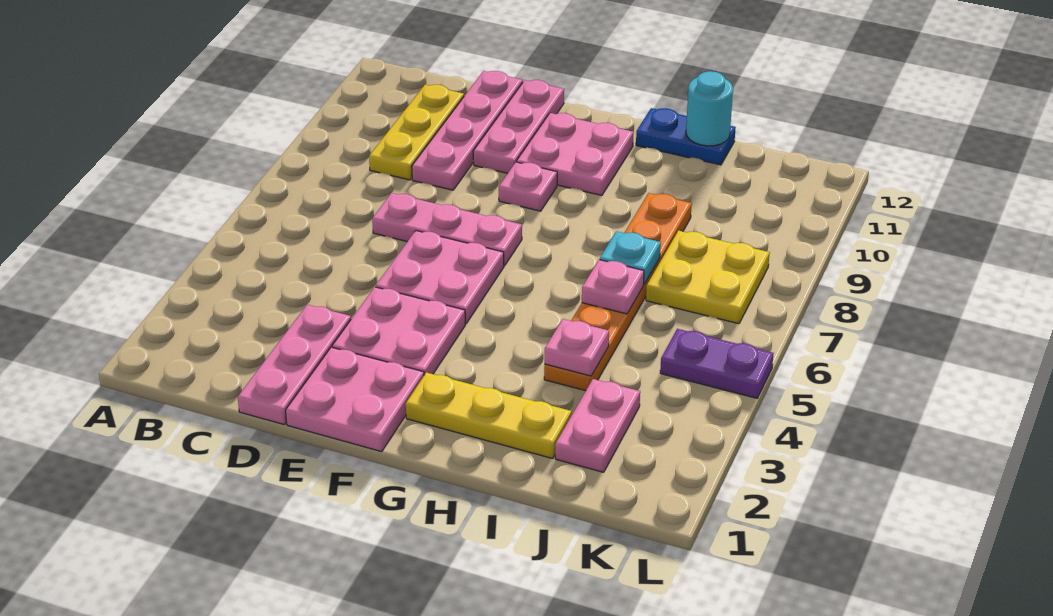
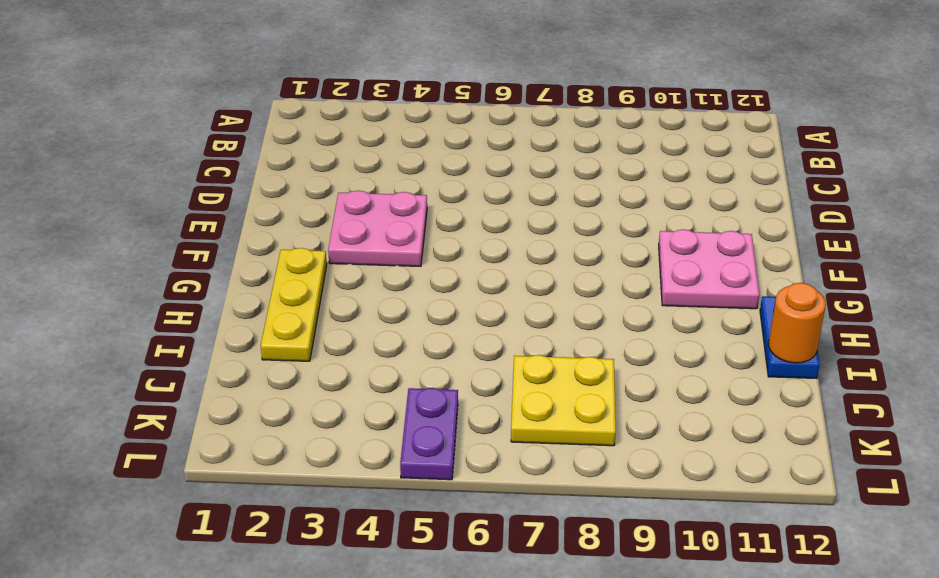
orange round brick I12 level 2 -> cyan round brick I12 level 2
none -> yellow plate C9:C11 level 1
none -> pink plate D1:D3 level 1
none -> pink plate D7:F7 level 1

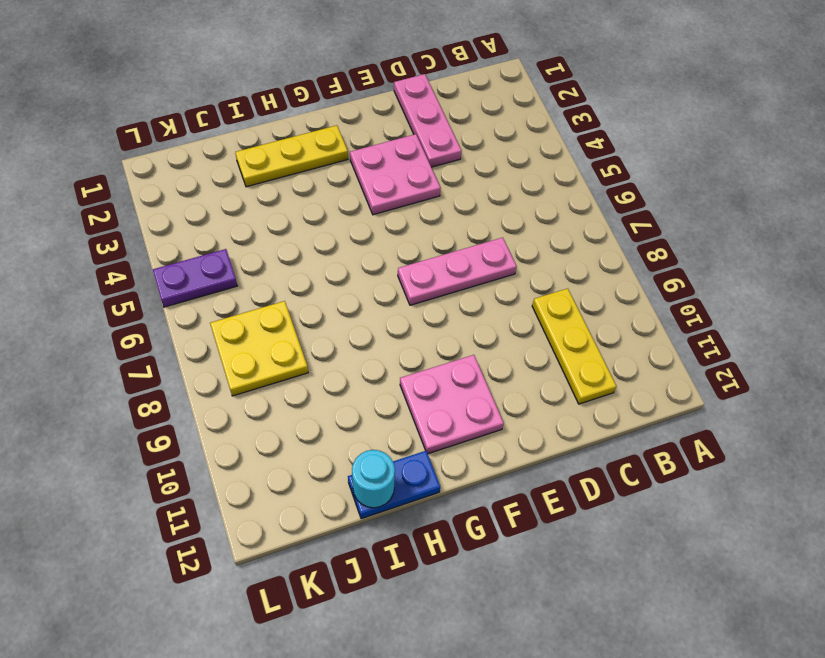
none -> pink plate D9:D12 level 1
none -> pink plate E1:F2 level 1
none -> pink plate E5:F6 level 1

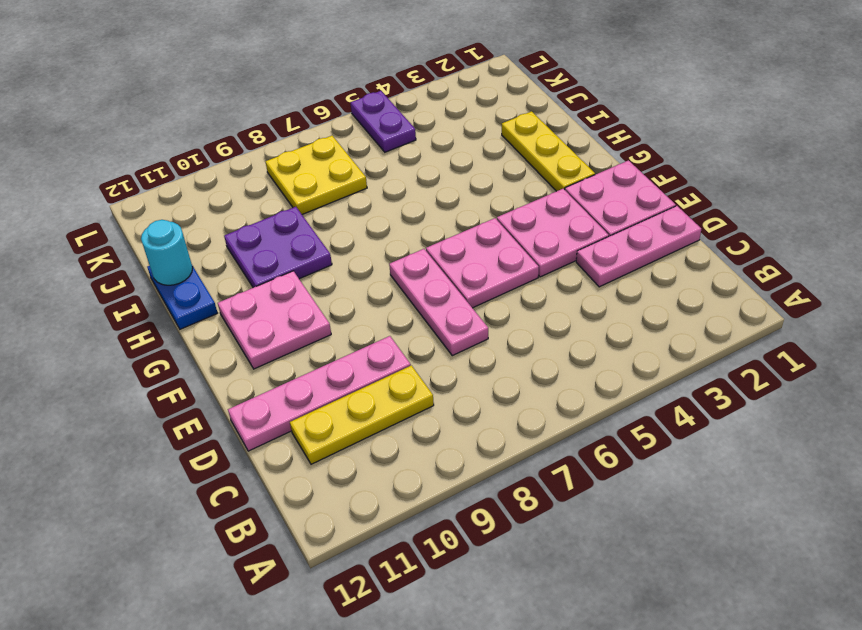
purple plate H9:I10 level 1 -> orange plate I4:I9 level 1
none -> pink plate E10:E12 level 1
none -> pink plate F9 level 1
none -> pink plate J2:J3 level 1

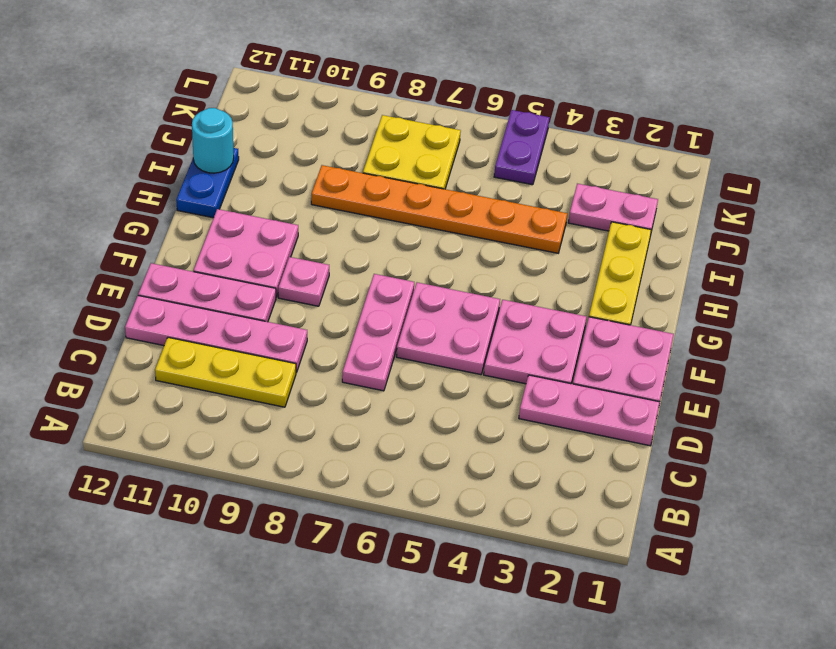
none -> pink plate I4 level 2
none -> pink plate I6 level 2
none -> cyan plate I7 level 2

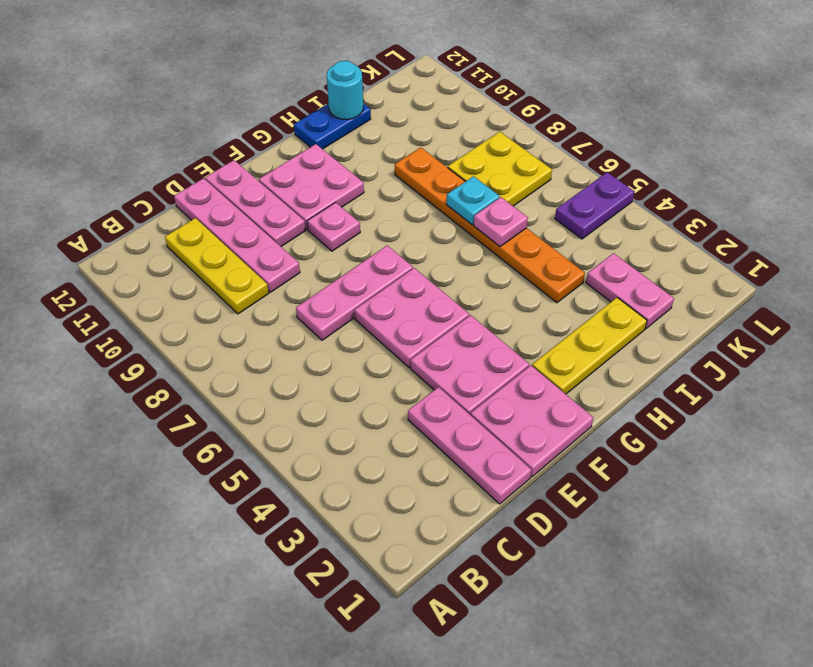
none -> pink plate I4 level 2

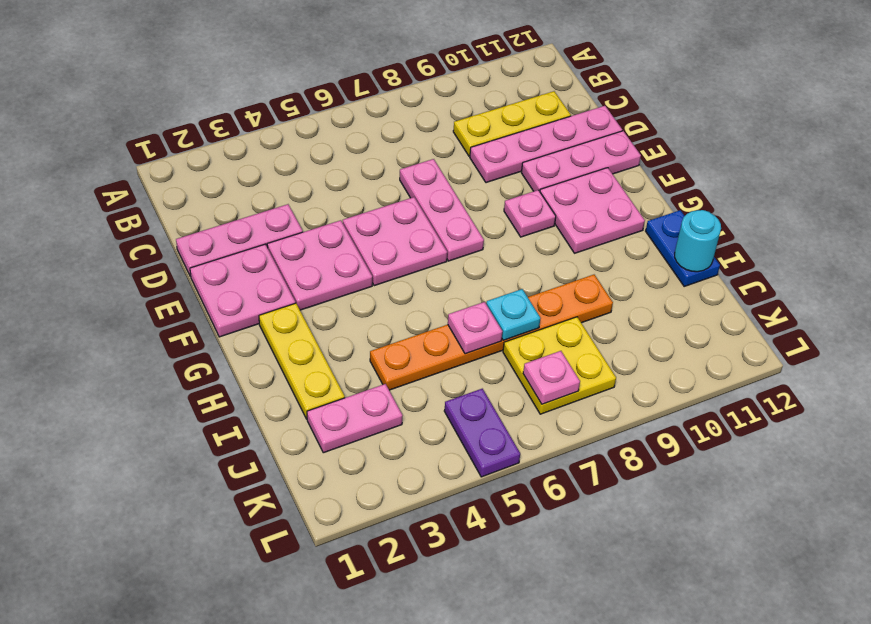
pink plate K7 level 2 -> pink plate I4 level 2

